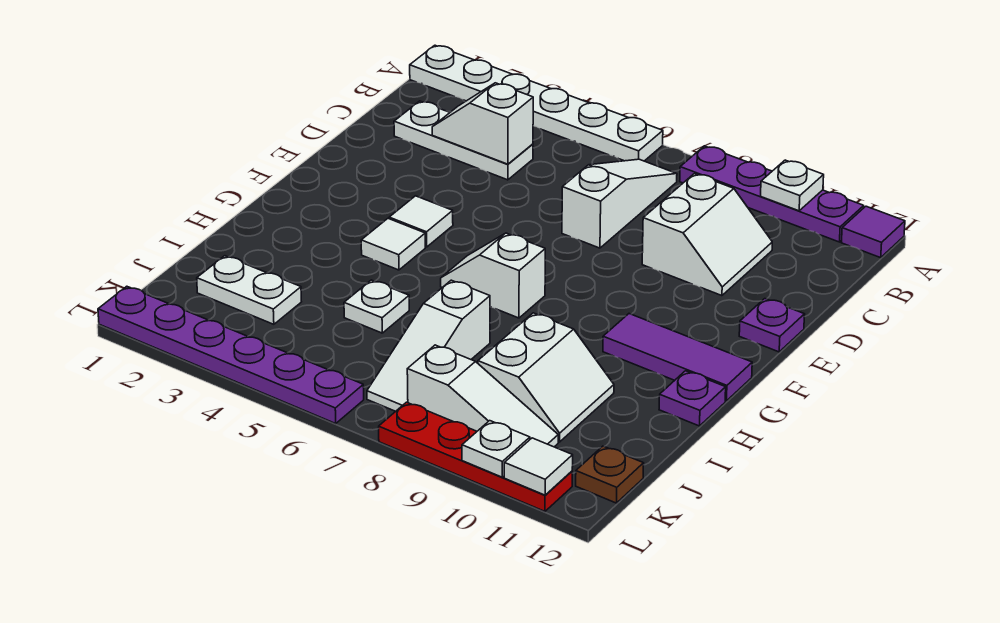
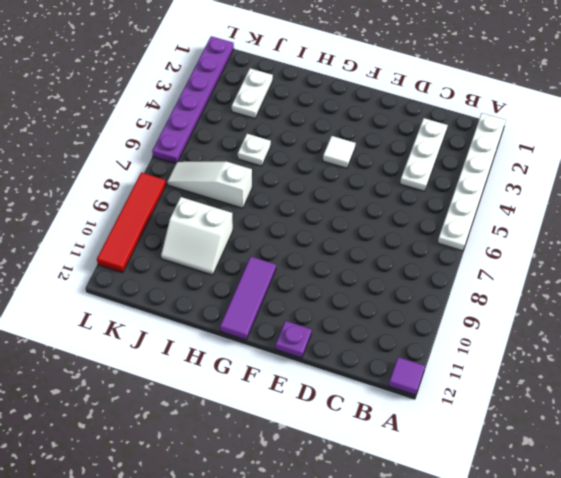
red tile L8:L11 level 1 -> red plate L8:L11 level 1
none -> purple plate A8:A11 level 1
none -> white slope B7:D7 level 1 top D
none -> white slope C9:D10 level 1 top 9

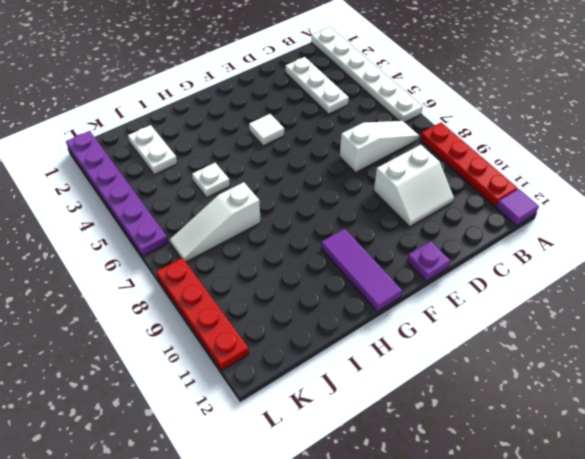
red plate A8:A11 level 1 -> purple plate A8:A11 level 1
none -> white tile G4 level 1
none -> white slope G6:G7 level 1 top 7
none -> purple plate H12 level 1

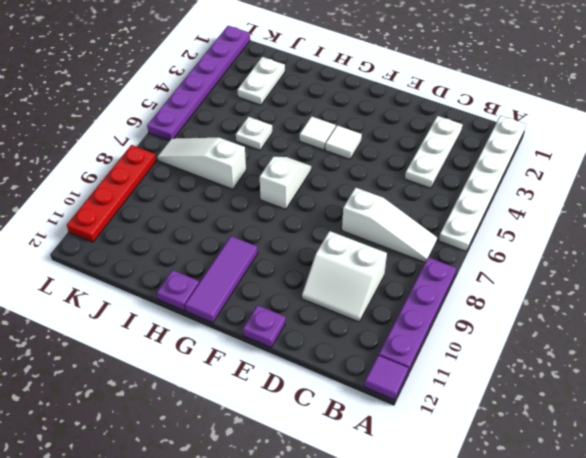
none -> white slope I9:J10 level 1 top 9
none -> white slope K8:K10 level 1 top 8
none -> brown plate K12 level 1

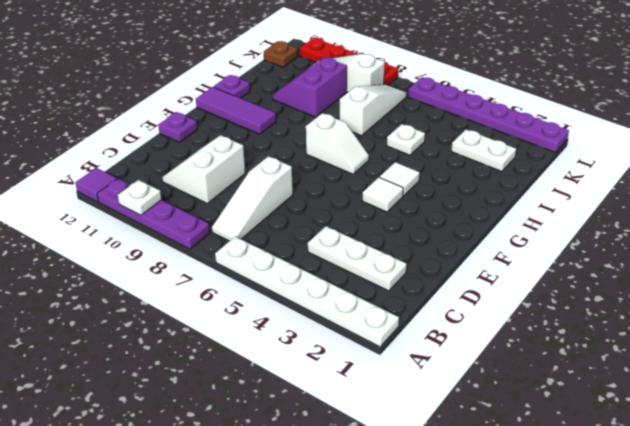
purple slope I9:J10 level 1 top 9 -> white slope I9:J10 level 1 top 9
none -> white slope C3:C4 level 2 top 4
none -> white plate L10 level 2
none -> white tile L11 level 2

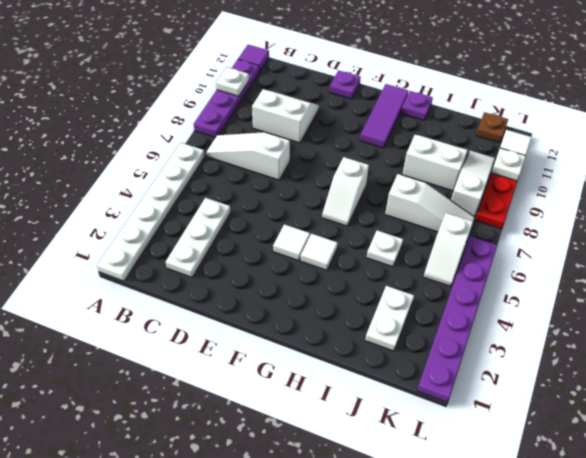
white slope K5:K6 level 1 top 6 -> white slope C3:C4 level 2 top 4

